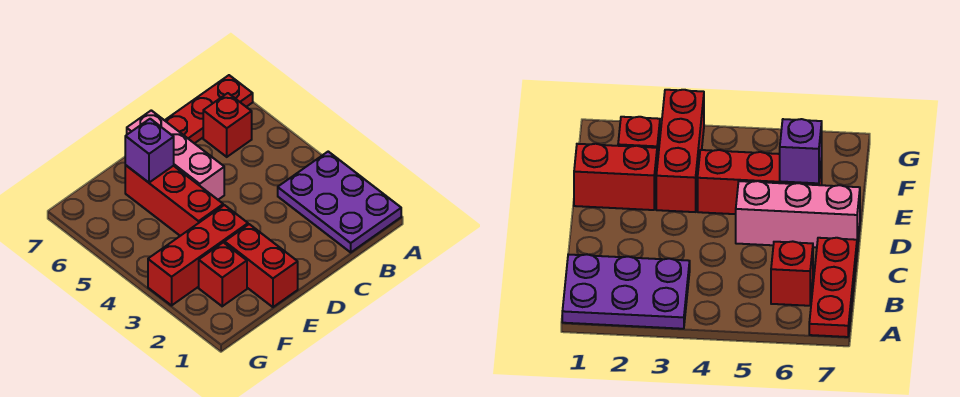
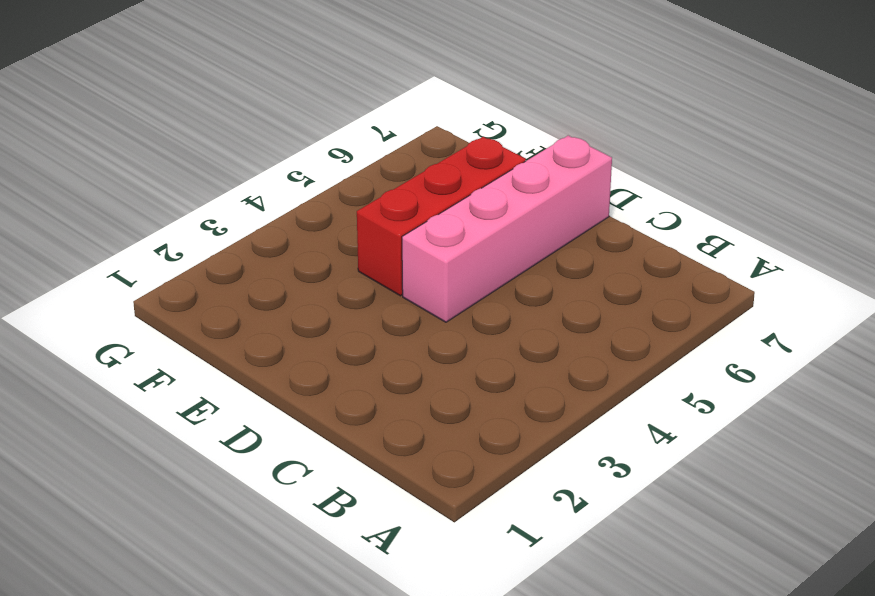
pink brick D4:D7 level 1 -> pink brick D5:D7 level 1
none -> purple plate A1:B3 level 1
none -> red plate A7:C7 level 1

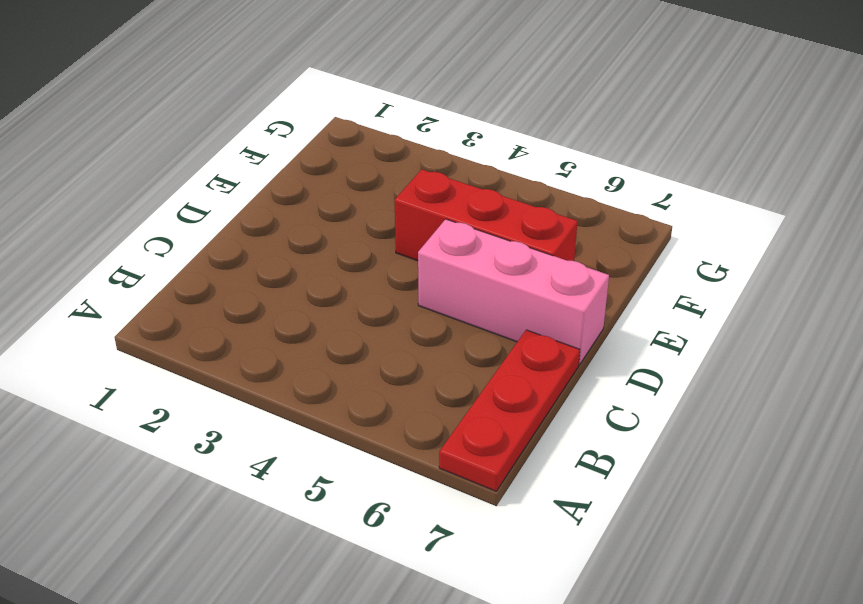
none -> purple plate A1:B3 level 1
none -> red brick B6 level 1

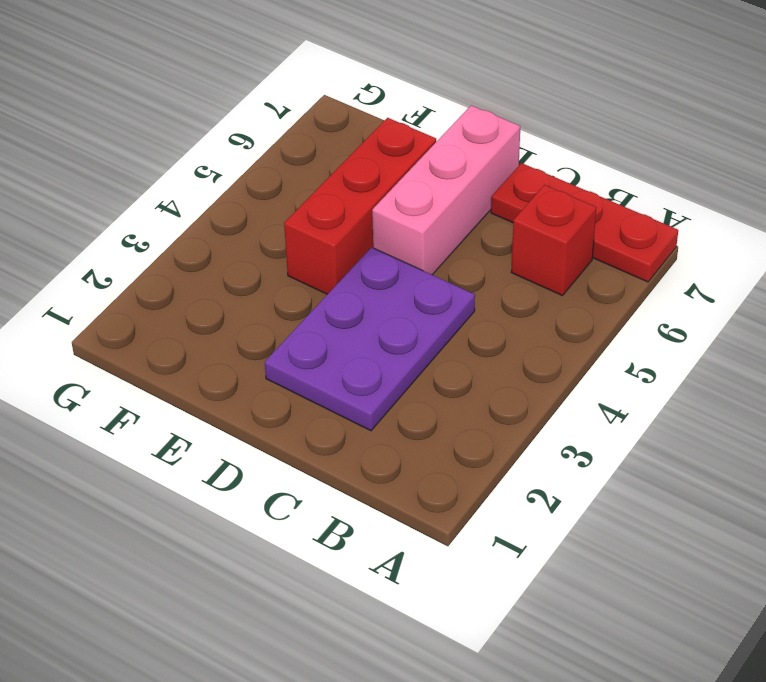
purple plate C2:D4 level 1 -> purple plate A1:B3 level 1
none -> red brick E1:E2 level 1
none -> red brick E3:G3 level 1

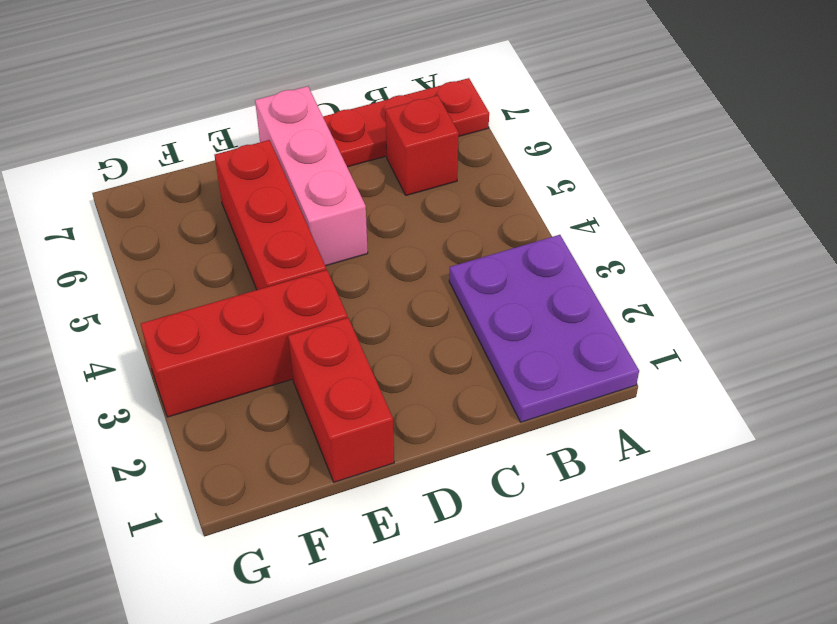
none -> red brick F2 level 1
none -> purple brick E6 level 2

